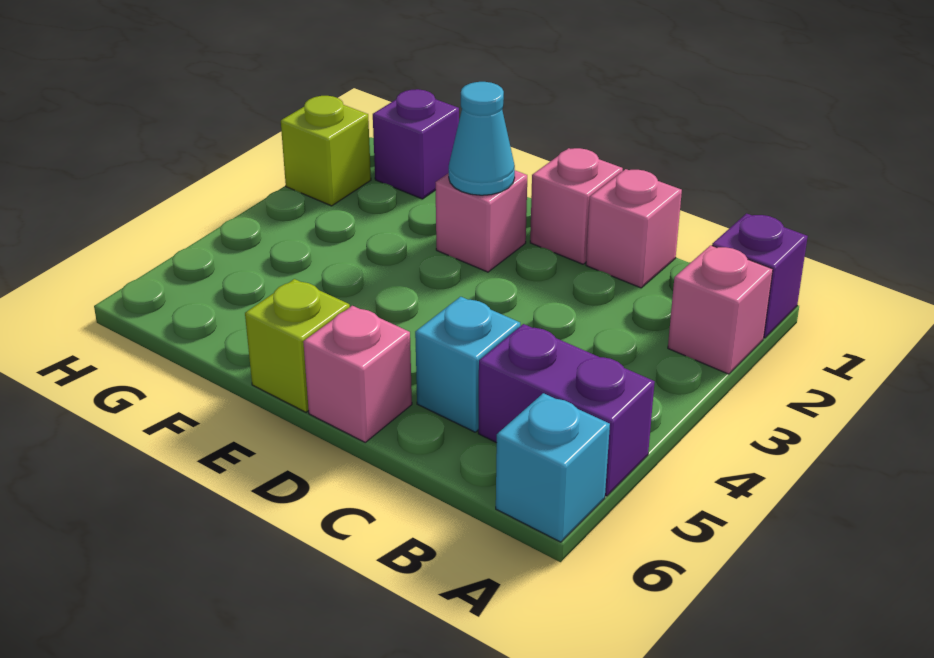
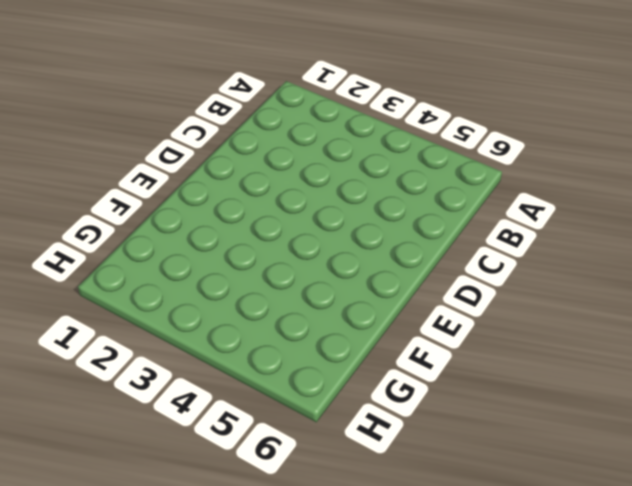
none -> purple brick A1 level 1
none -> pink brick A2 level 1
none -> purple brick A5:B5 level 1

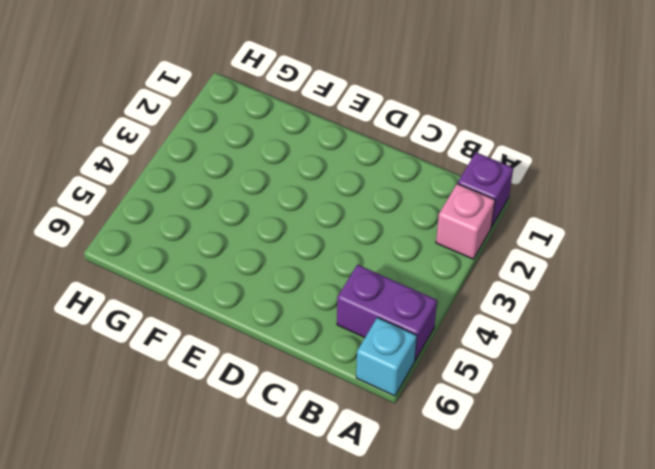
none -> pink brick C1 level 1
none -> cyan brick C5 level 1
none -> pink brick D1 level 1

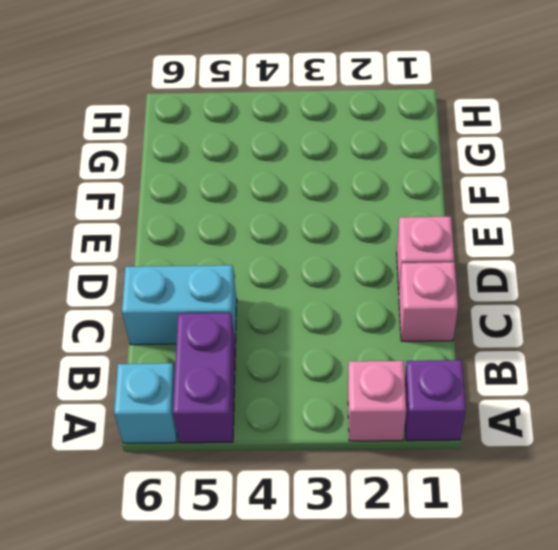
cyan brick C5:C6 level 1 -> cyan brick C5 level 1
none -> pink brick D6 level 1
none -> pink brick E2 level 1
none -> lime brick E6 level 1

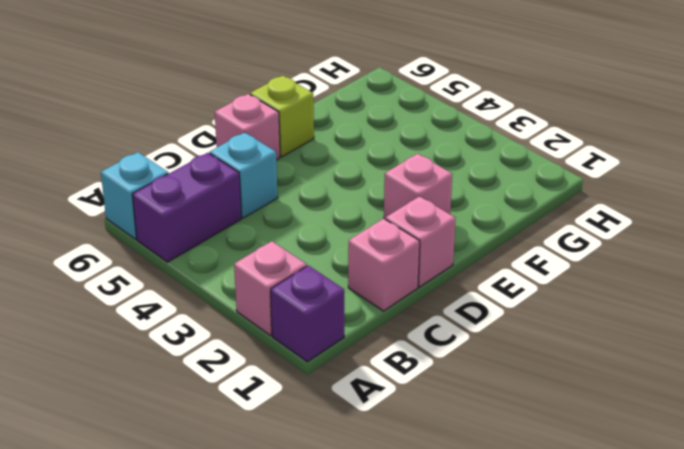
none -> purple brick G1 level 1
none -> lime brick H2 level 1
none -> cyan cone E2 level 2

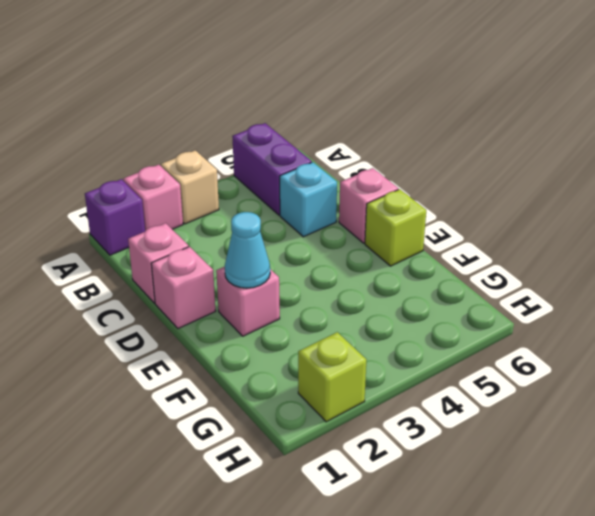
tan brick A3 level 1 -> none
none -> cyan brick A6 level 1
none -> purple brick G1 level 1

